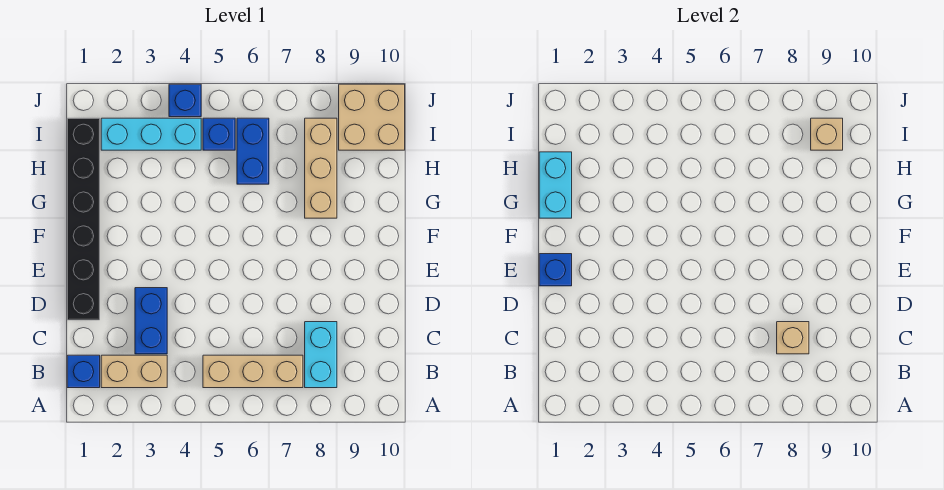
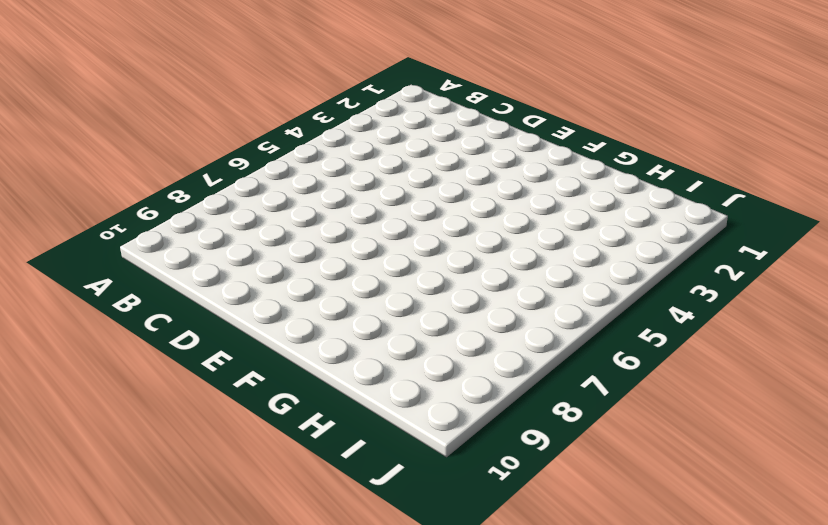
none -> blue brick B1 level 1
none -> tan brick B2:B3 level 1
none -> tan brick B5:B7 level 1

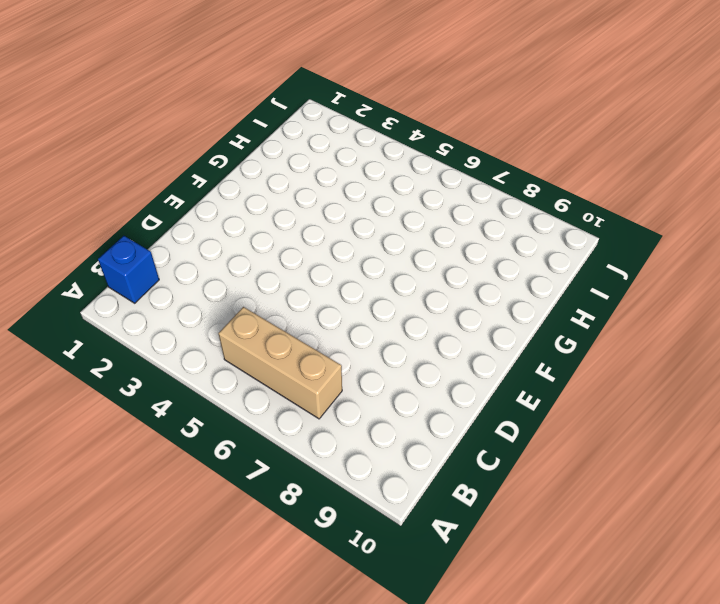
none -> tan brick B2:B3 level 1
none -> cyan brick B8:C8 level 1
none -> blue brick C3:D3 level 1

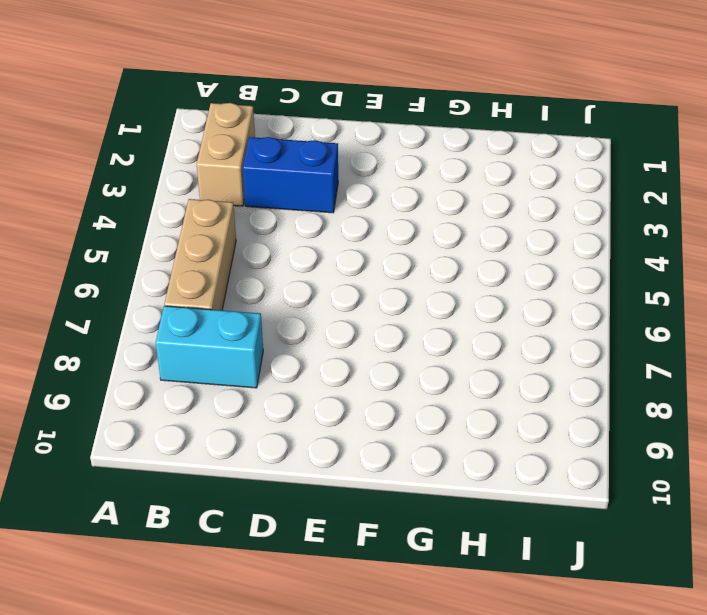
none -> blue brick B1 level 1
none -> black brick D1:I1 level 1
none -> tan brick G8:I8 level 1

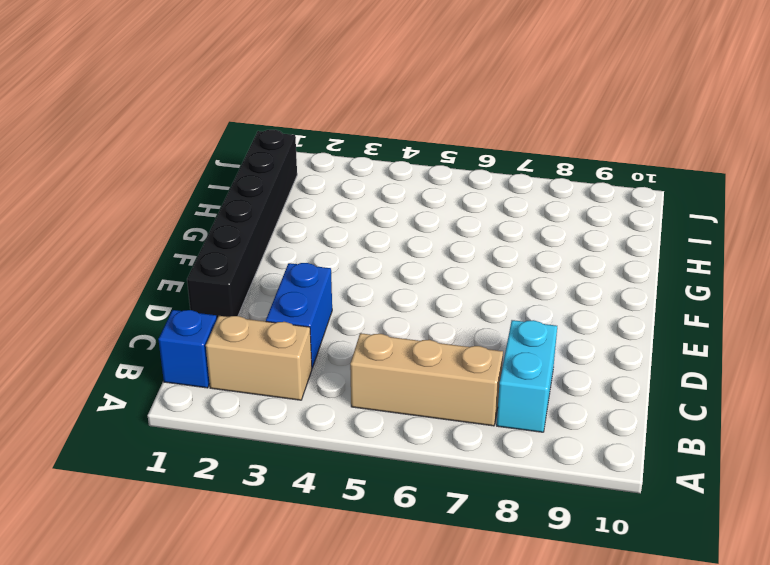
none -> tan brick G8:I8 level 1
none -> blue brick H6:I6 level 1
none -> cyan brick I2:I4 level 1

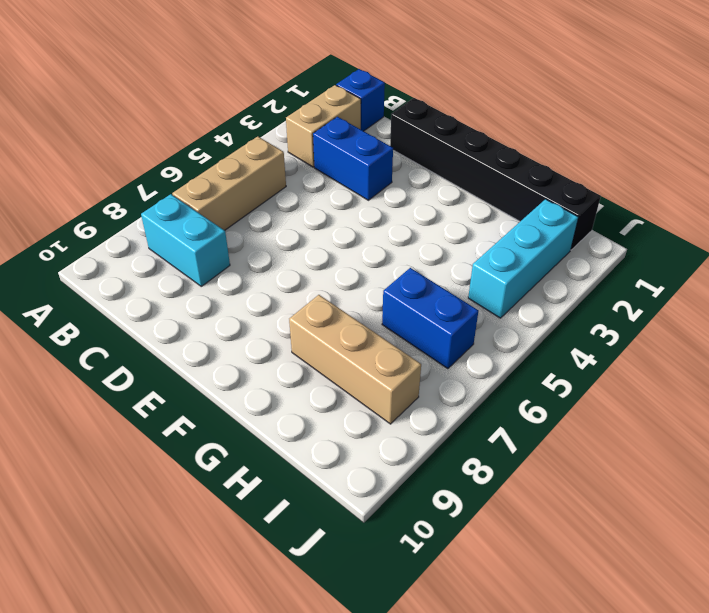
none -> blue brick I5 level 1
none -> tan brick I9:J10 level 1
none -> blue brick J4 level 1

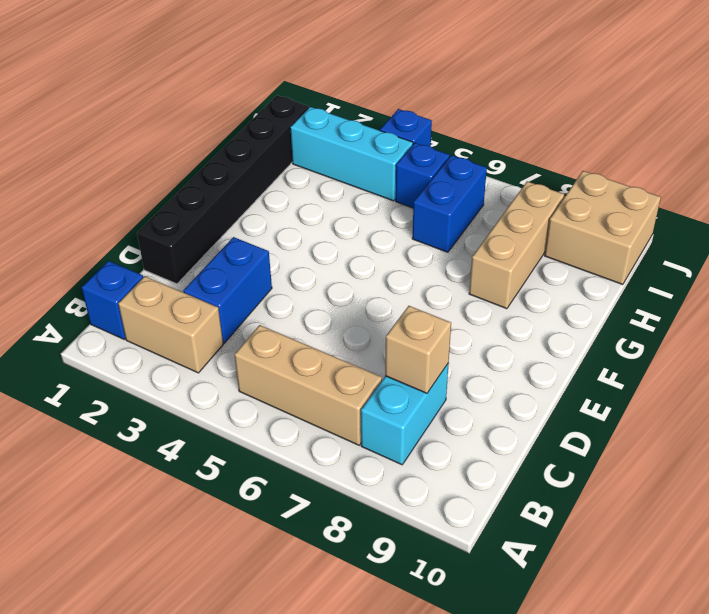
none -> blue brick E1 level 2
none -> cyan brick G1:H1 level 2
none -> tan brick I9 level 2

